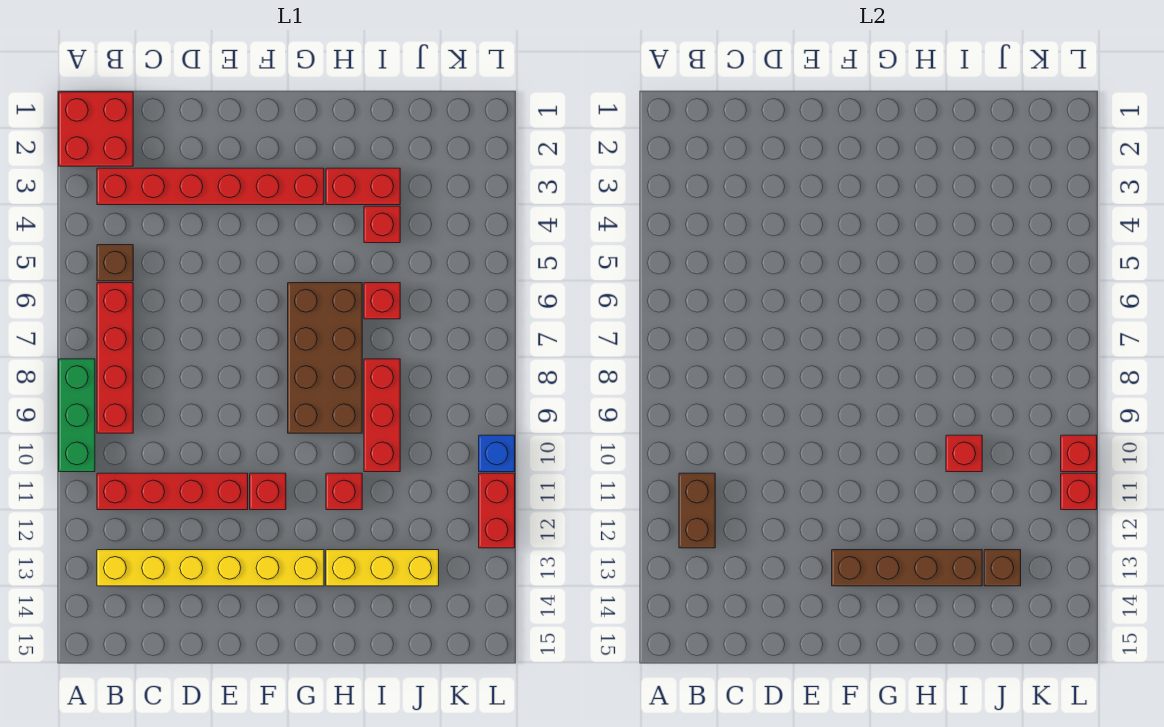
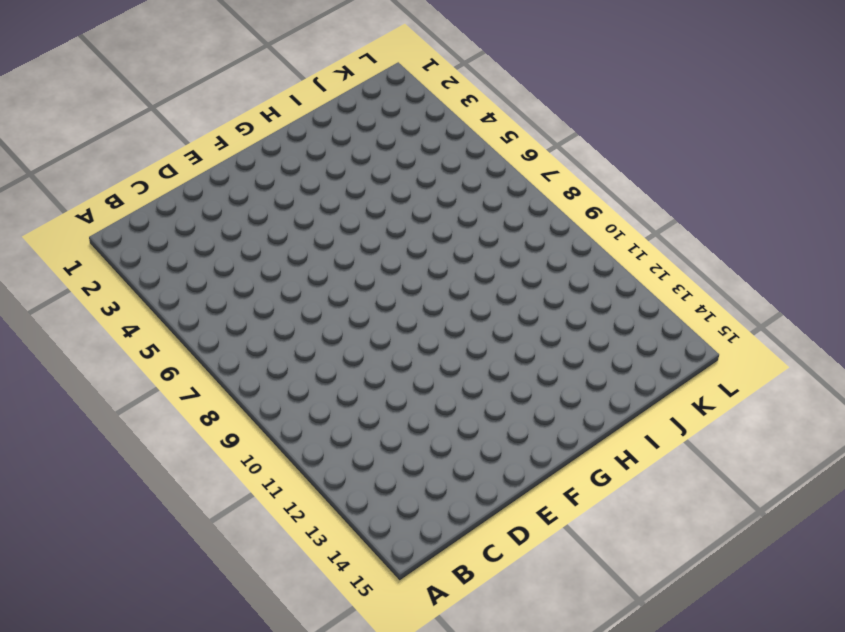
none -> red brick A1:B2 level 1
none -> green brick A8:A10 level 1
none -> red brick B3:G3 level 1

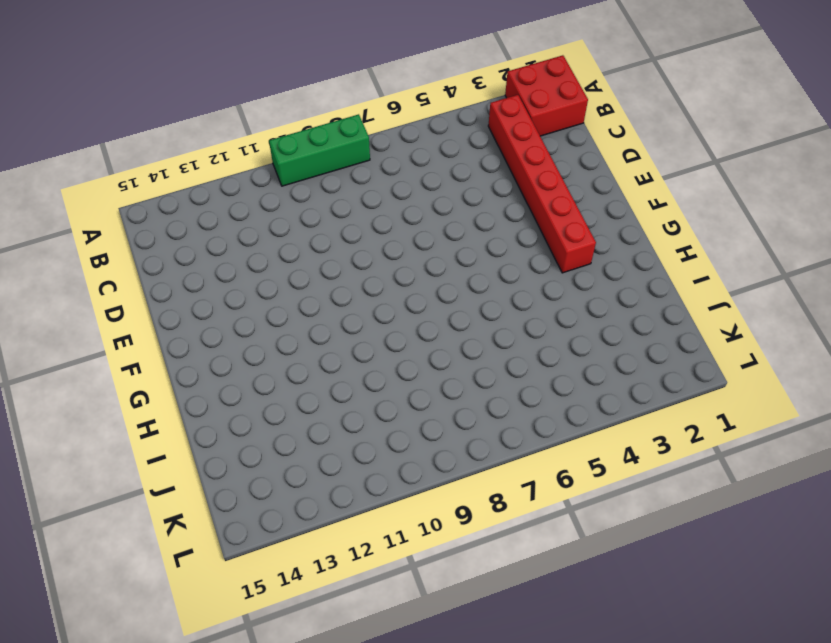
none -> brown brick B5 level 1
none -> red brick B6:B9 level 1
none -> red brick B11:E11 level 1

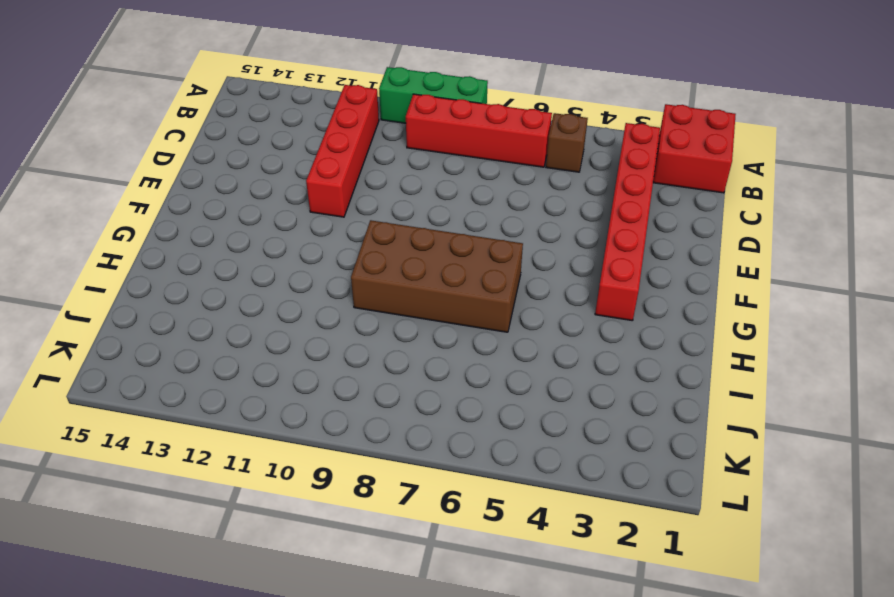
none -> yellow brick B13:G13 level 1
none -> red brick F11 level 1
none -> red brick H3:I3 level 1

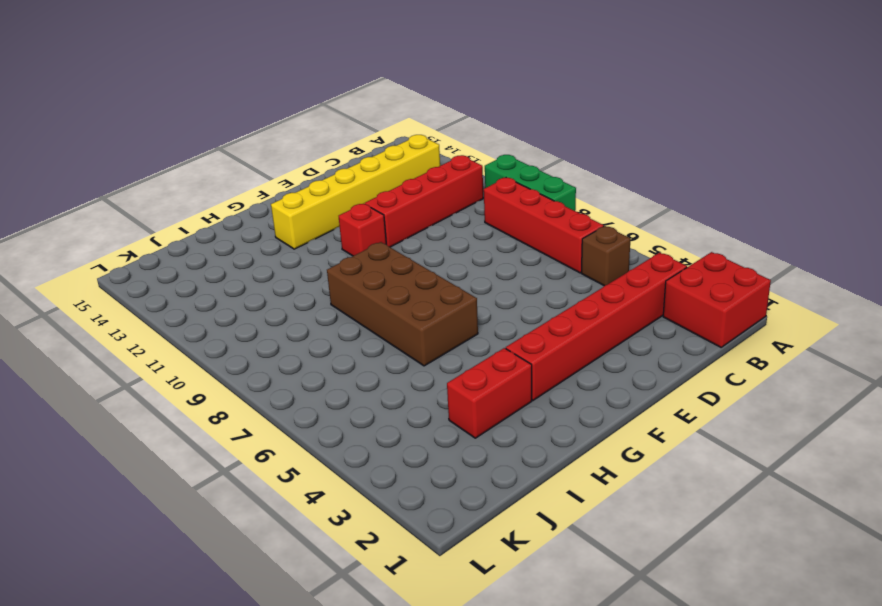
none -> red brick H11 level 1
none -> yellow brick H13:J13 level 1
none -> red brick I4 level 1

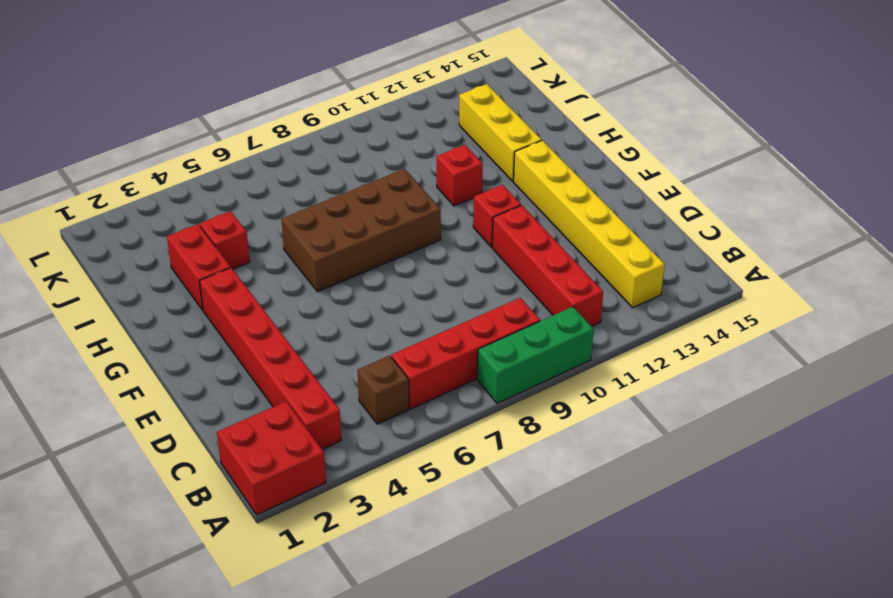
none -> red brick I6 level 1
none -> red brick I8:I10 level 1
none -> blue brick L10 level 1

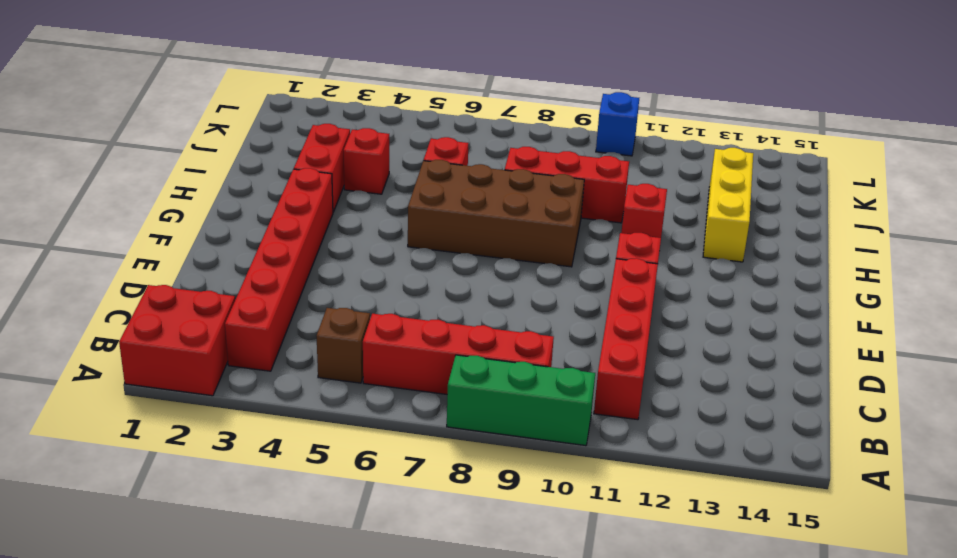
none -> yellow brick B13:G13 level 1
none -> red brick L11:L12 level 1
none -> brown brick B11:B12 level 2

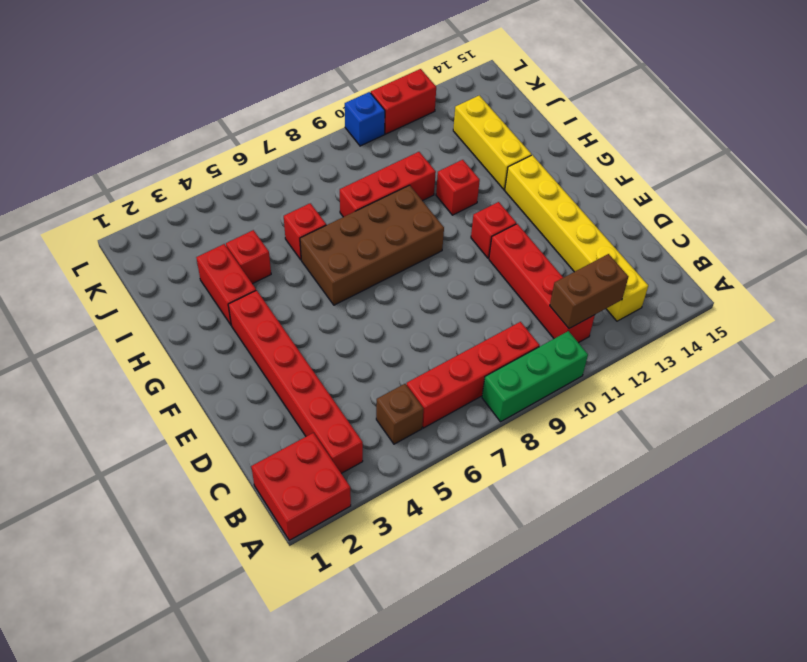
none -> brown brick F13:I13 level 2
none -> red brick I10 level 2
none -> brown brick J13 level 2

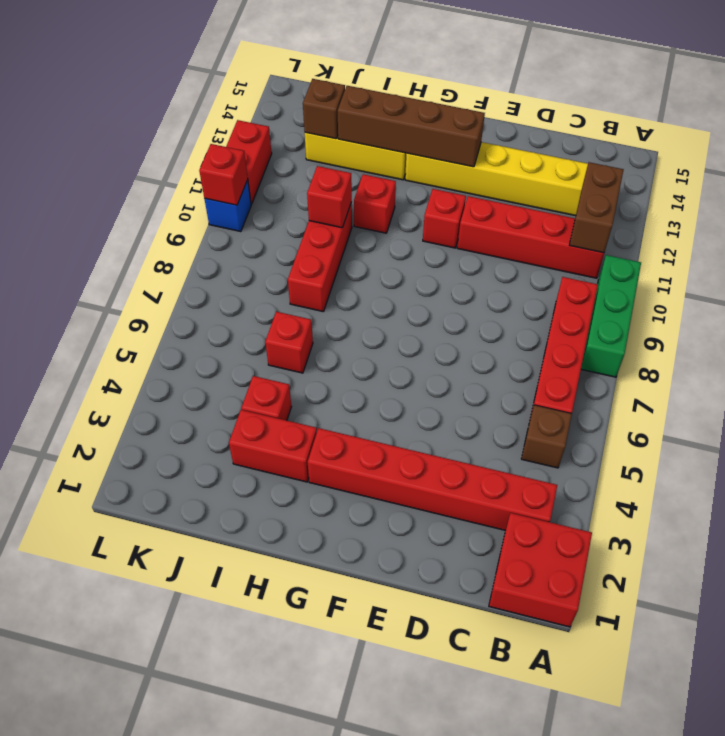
none -> brown brick G6:H9 level 1
none -> red brick L11 level 2

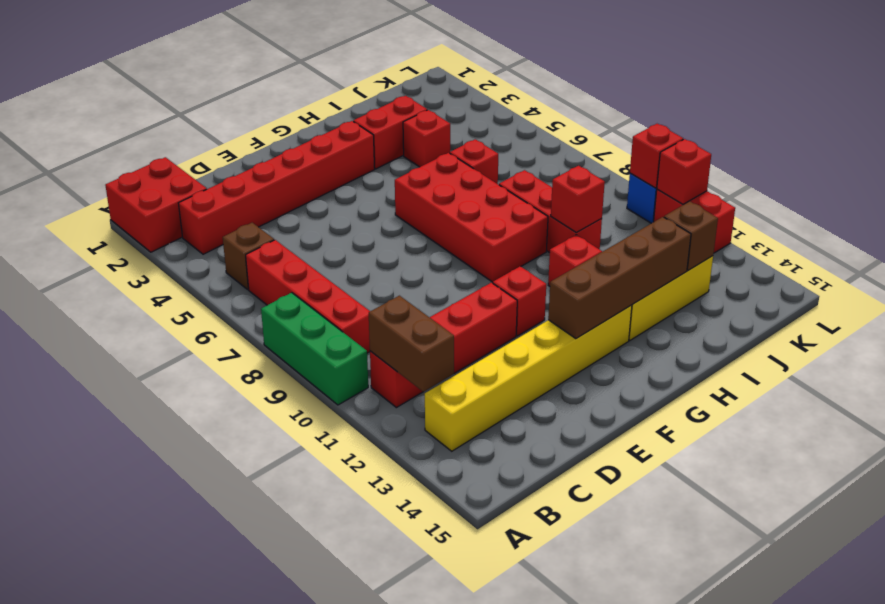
red brick G6:H9 level 1 -> brown brick G6:H9 level 1

